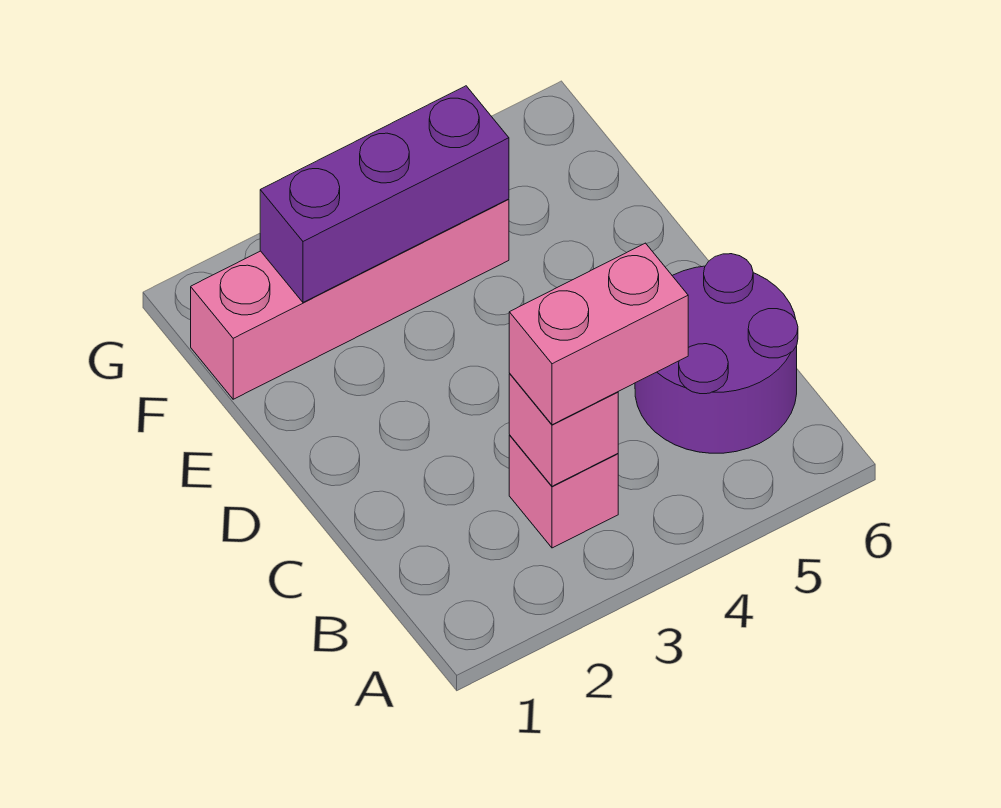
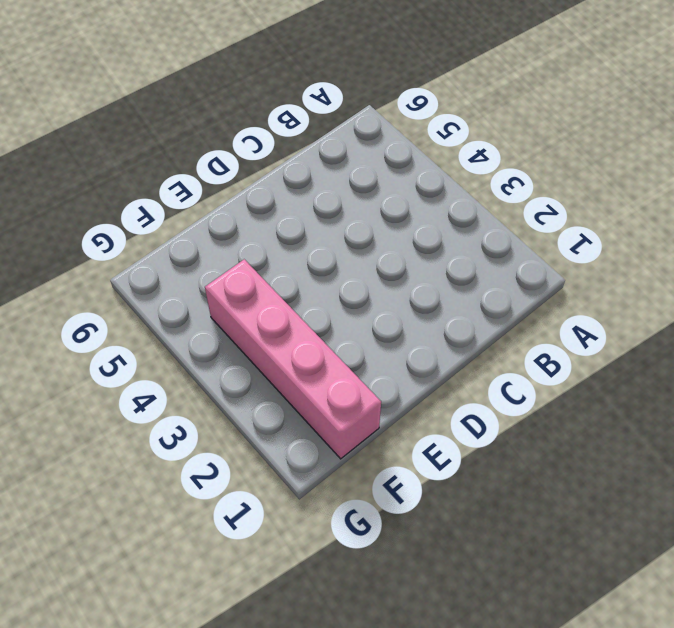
none -> pink brick B3 level 1
none -> purple round brick B5:C6 level 1

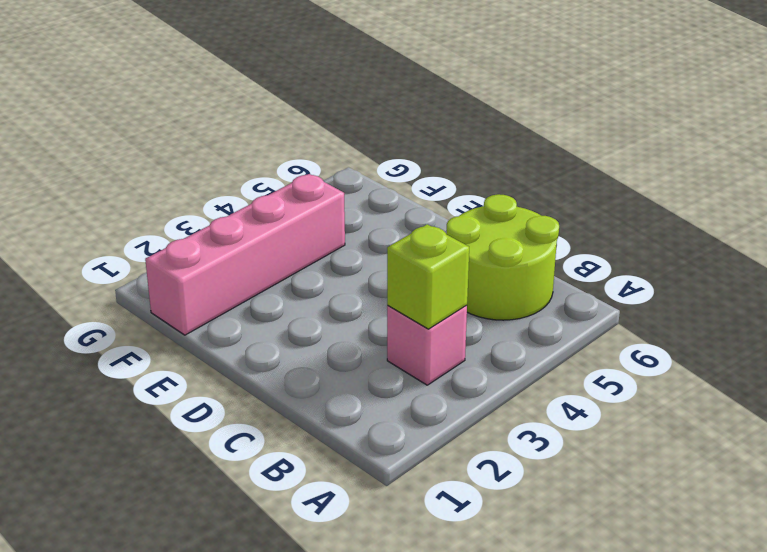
lime brick B3 level 2 -> pink brick B3 level 2
lime round brick B5:C6 level 1 -> purple round brick B5:C6 level 1
none -> purple brick F2:F4 level 2
none -> pink brick B3:B4 level 3

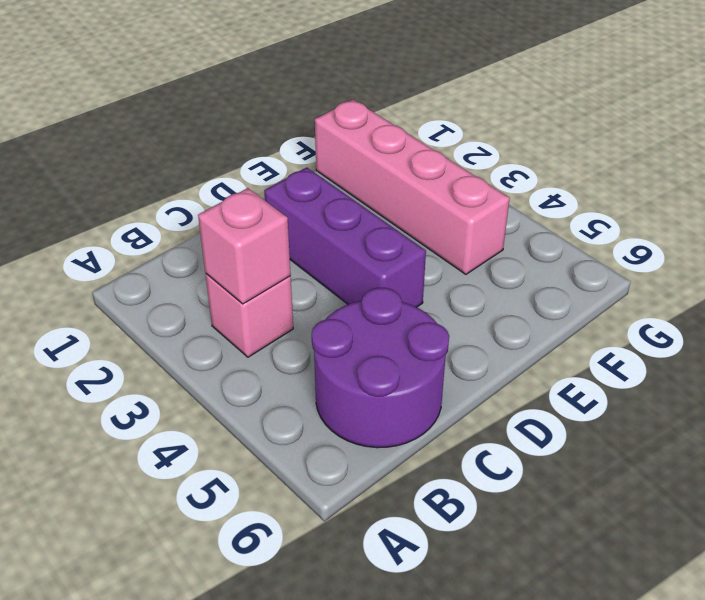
purple brick D2:D4 level 1 -> purple brick F2:F4 level 2
none -> pink brick B3:B4 level 3

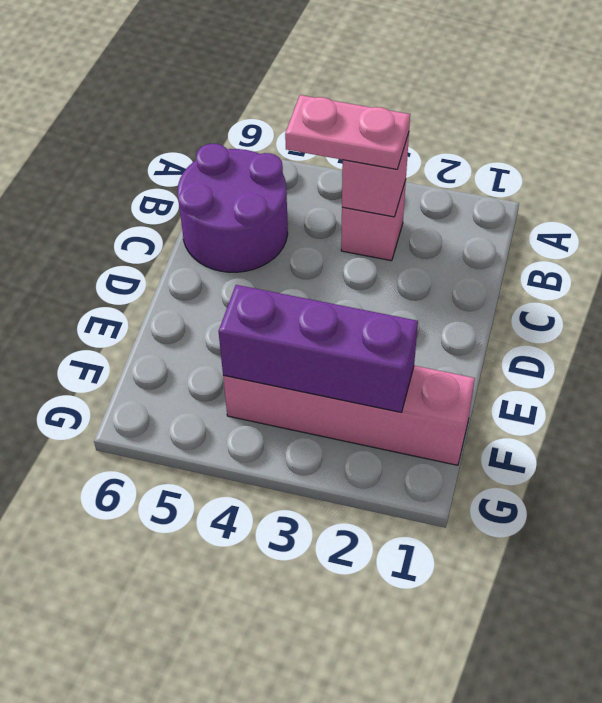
pink plate B3:B4 level 3 -> pink brick B3:B4 level 3

